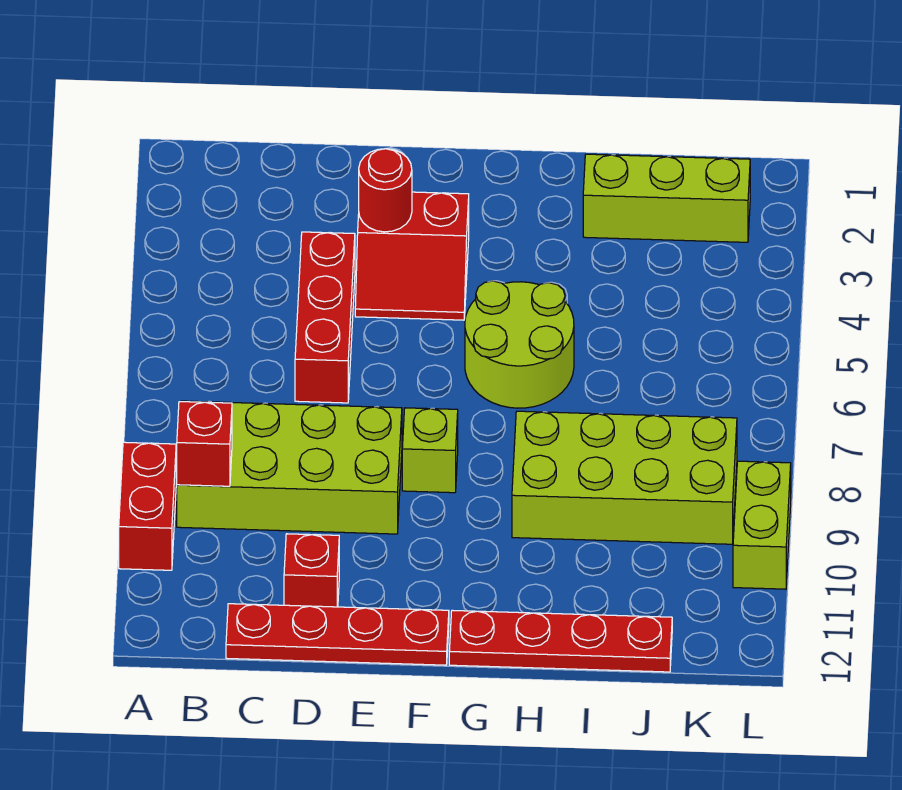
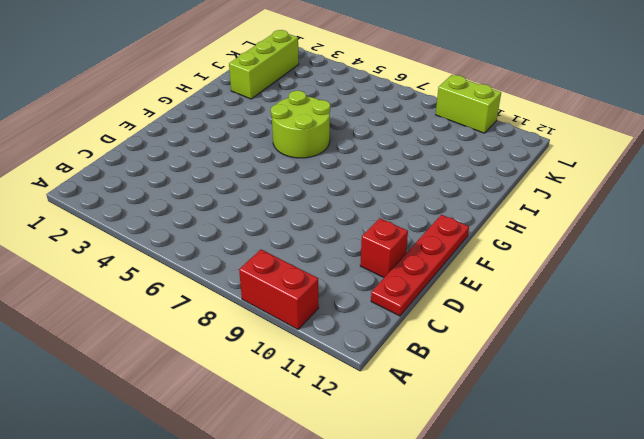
none -> lime brick B8:E9 level 1
none -> red brick D4:D6 level 1
none -> red slope E3:F4 level 1 top 3

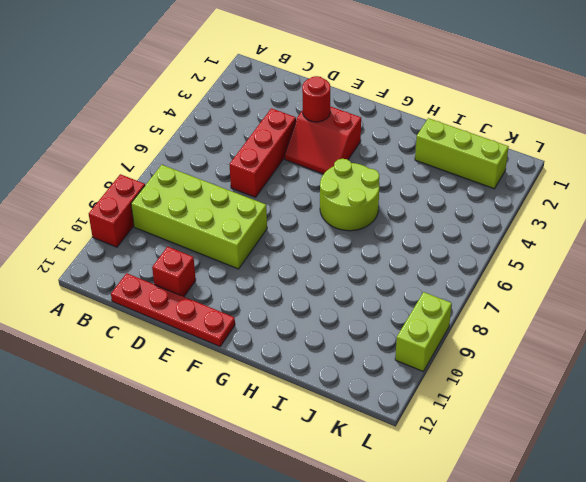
none -> lime brick F8 level 1
none -> red plate G12:J12 level 1
none -> lime brick H8:K9 level 1

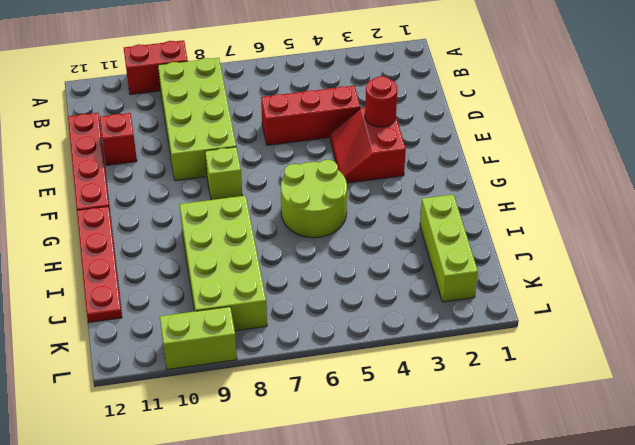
none -> red brick B9 level 2

